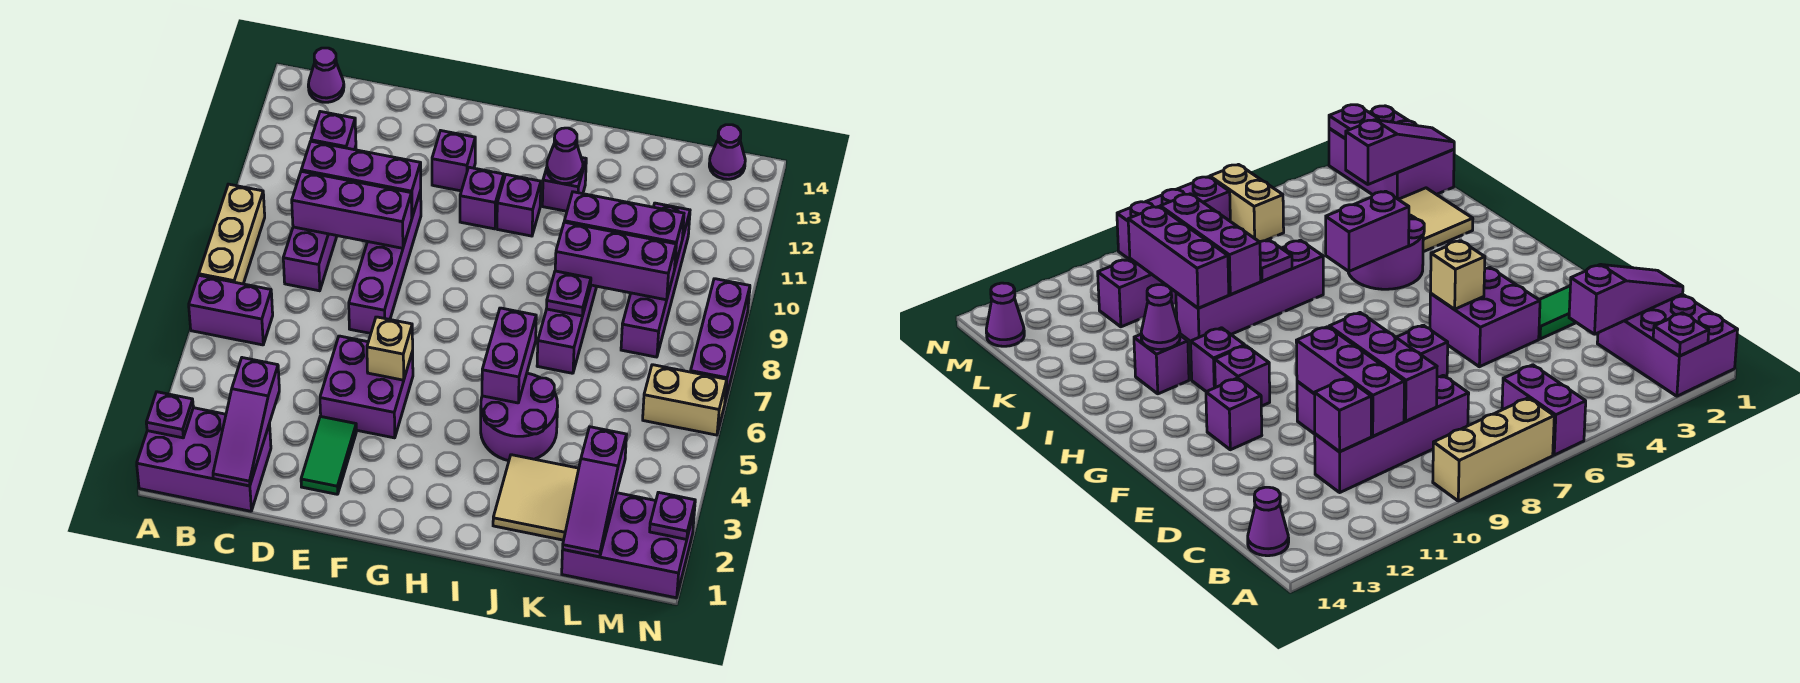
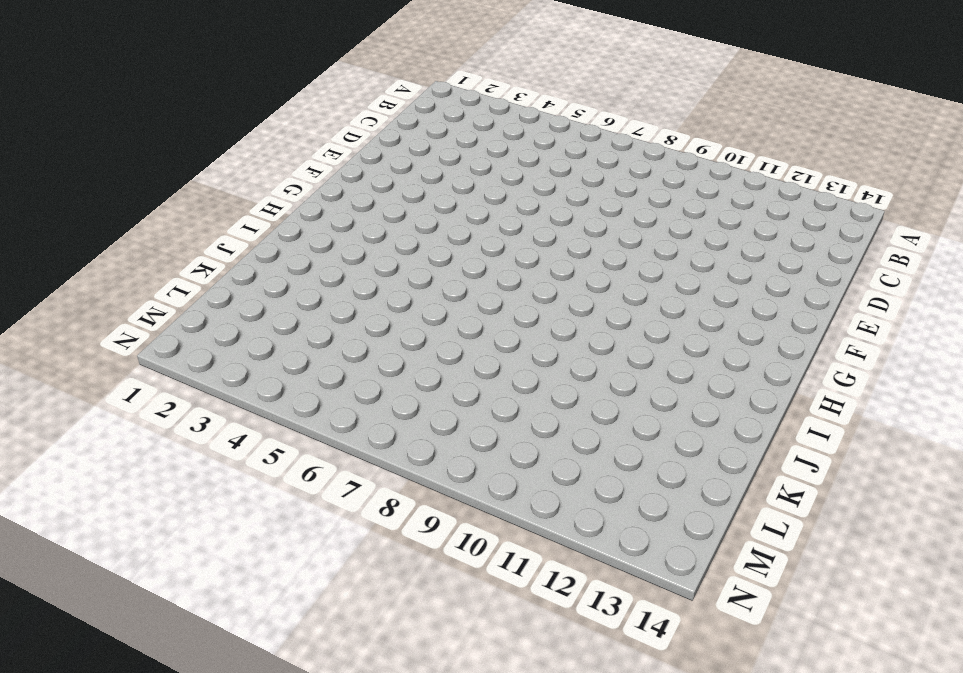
none -> purple brick A1:C2 level 1
none -> purple brick A6:B6 level 1
none -> tan brick A7:A9 level 1
none -> purple cone B14 level 1

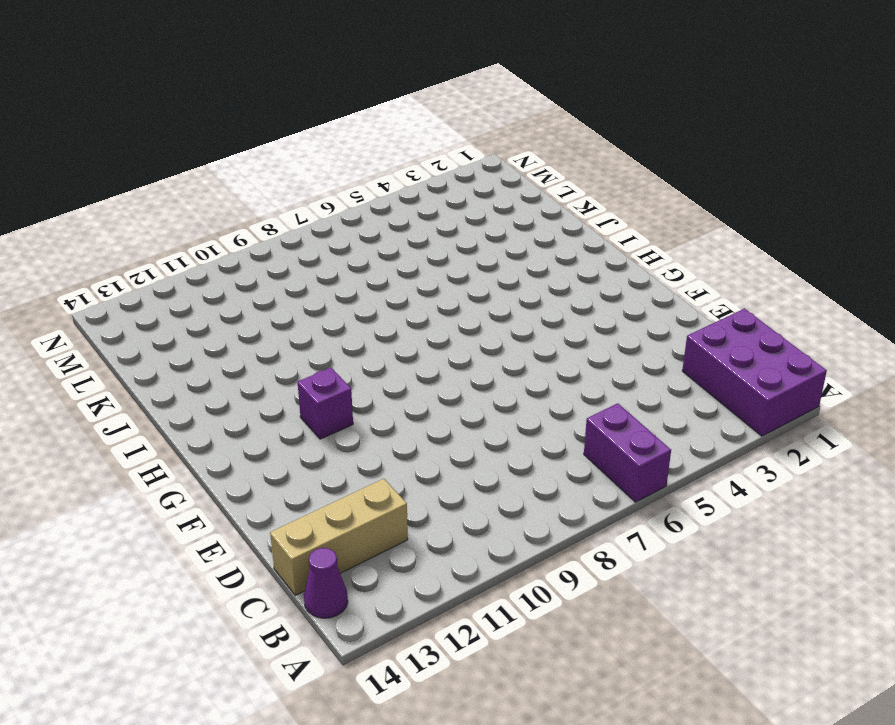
tan brick C12:C14 level 1 -> tan brick A7:A9 level 1
none -> purple brick C8:C11 level 1
none -> green tile E2:E3 level 1
none -> purple brick E4:F5 level 1
none -> purple brick E7:E10 level 1

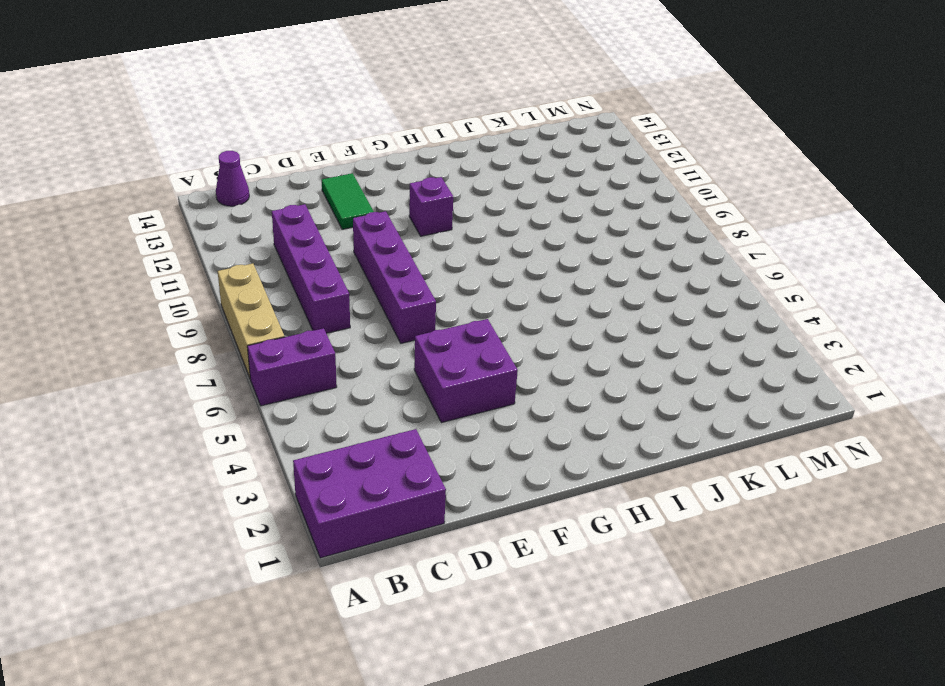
green tile E12:E13 level 1 -> green tile E2:E3 level 1
none -> purple brick F12 level 1
none -> purple brick H11 level 1
none -> purple round brick I4:J5 level 1
none -> purple brick I12 level 1

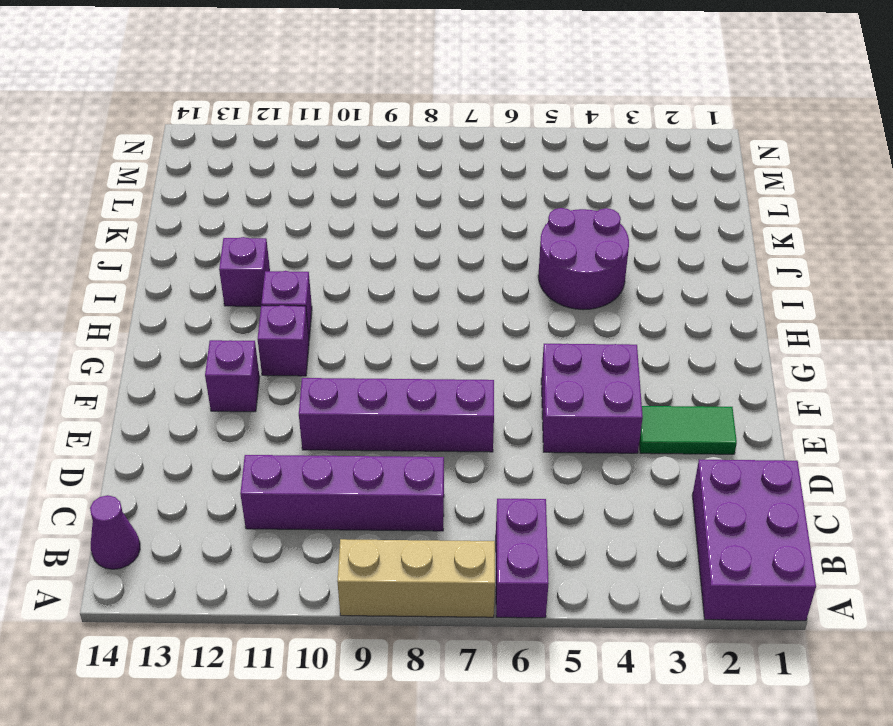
none -> tan tile J2:K3 level 1
none -> purple brick J7:J10 level 1
none -> purple brick L1:N2 level 1
none -> purple brick L8:L11 level 1

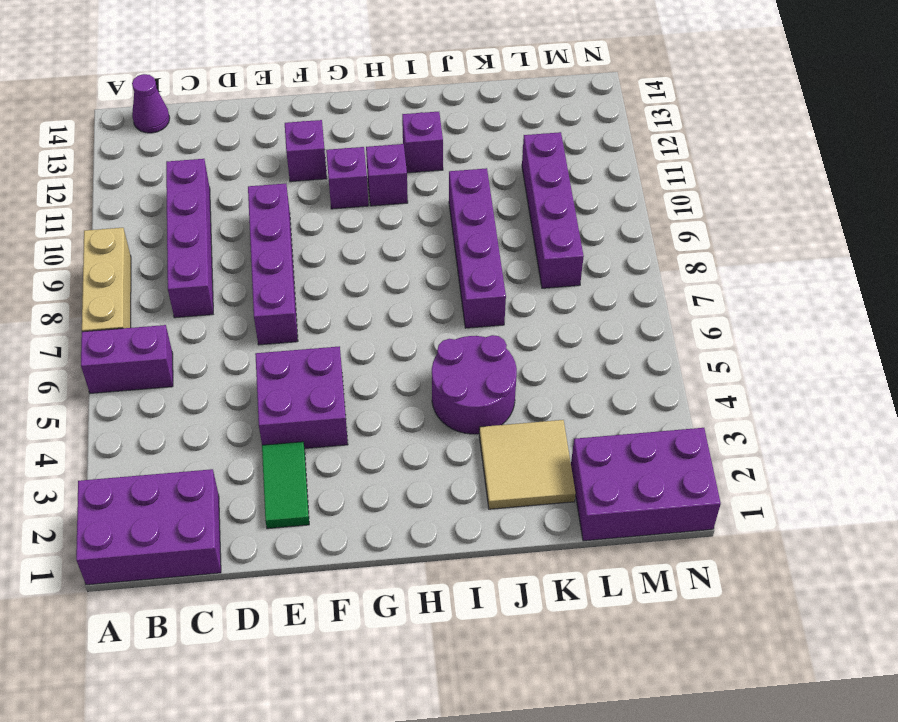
none -> tan brick M6:N6 level 1
none -> purple cone M14 level 1
none -> purple brick N7:N9 level 1
none -> purple plate A2 level 2

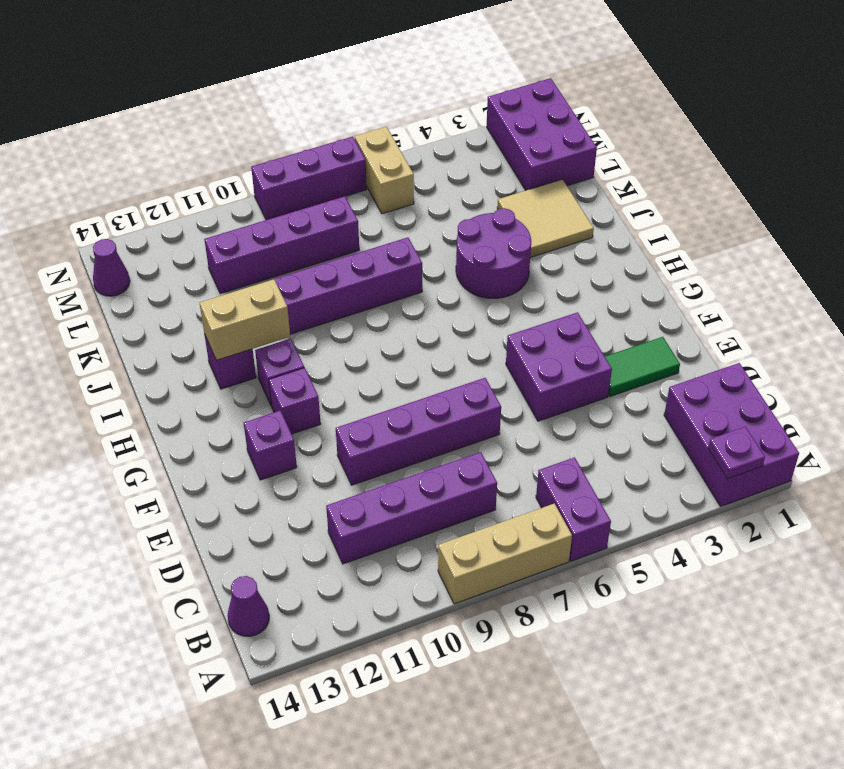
tan brick I11:I12 level 2 -> purple cone I12 level 2
none -> purple slope C1:C3 level 2 top 3
none -> purple brick C9:E9 level 2
none -> purple brick C10:E10 level 2
none -> purple brick C11 level 2

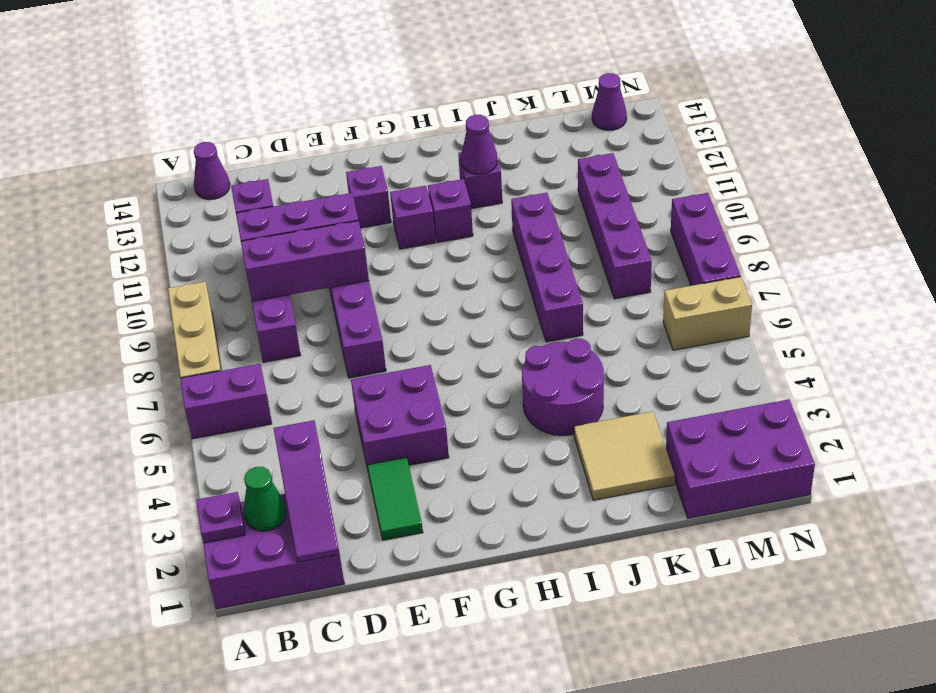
green cone B2 level 2 -> none
none -> tan brick F5 level 2
none -> purple brick I5:I6 level 2
none -> purple plate J8 level 2
none -> purple brick J9:L9 level 2

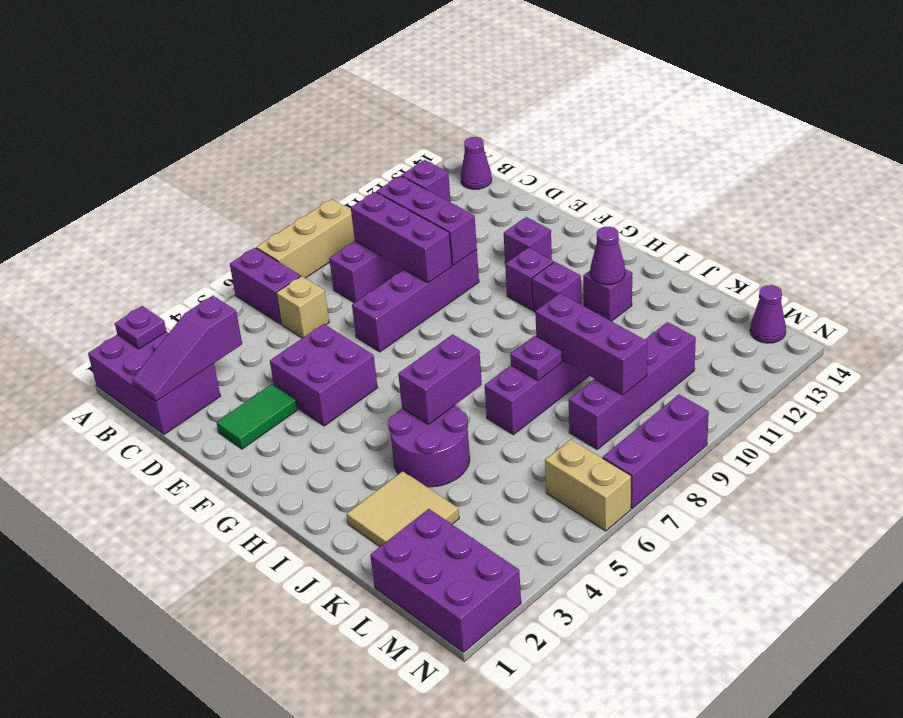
tan brick C6 level 1 -> tan brick F5 level 2
none -> purple brick J10:L10 level 2
none -> purple slope L1:L3 level 2 top 3
none -> purple plate N2 level 2

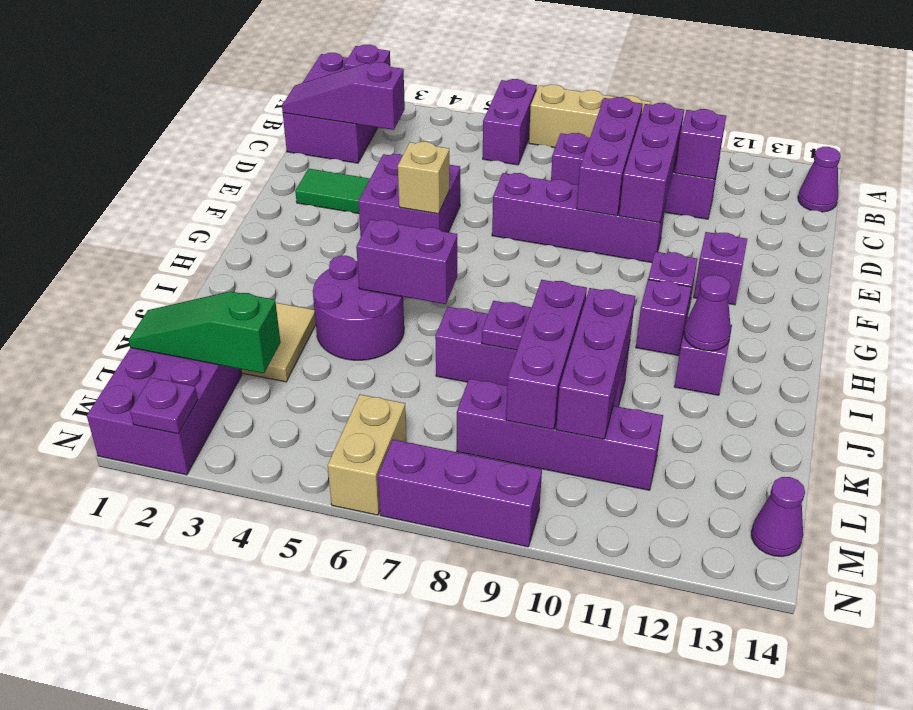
green slope L1:L3 level 2 top 3 -> purple slope L1:L3 level 2 top 3

